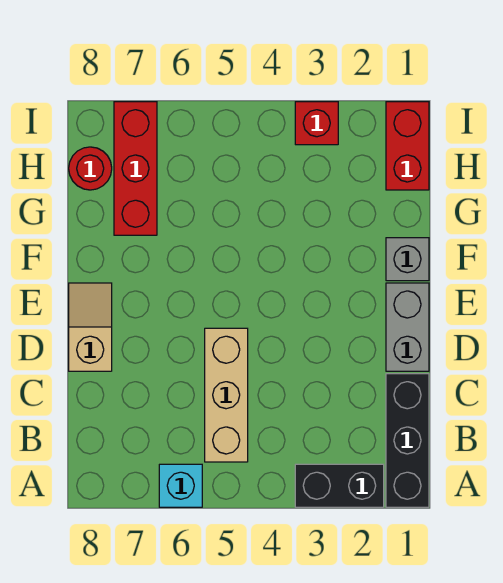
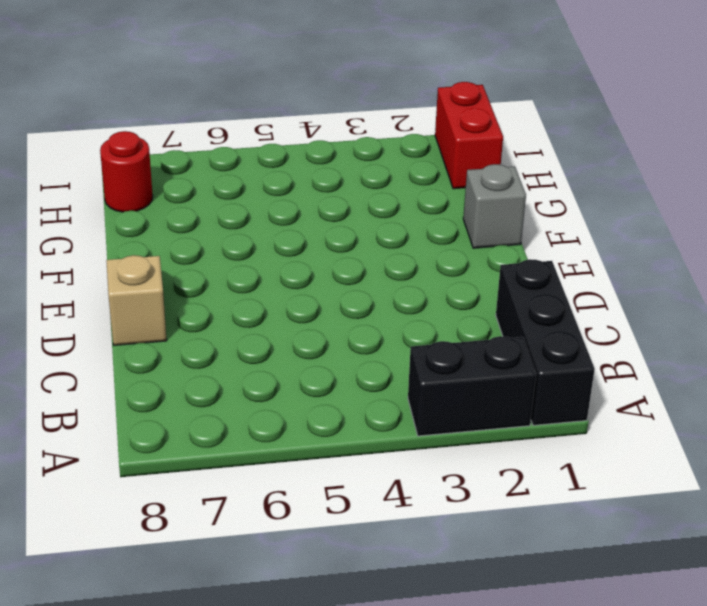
none -> cyan brick A6 level 1
none -> tan brick B5:D5 level 1

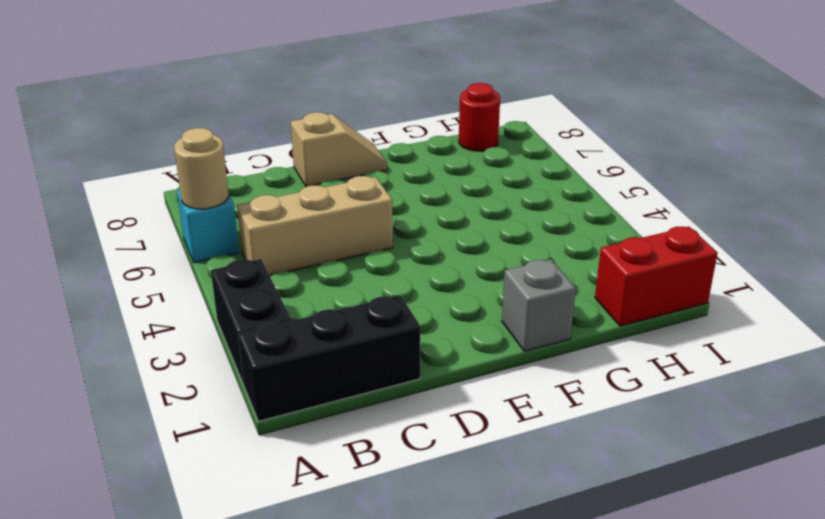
tan round brick A6 level 2 -> none
none -> grey brick D1:E1 level 1
none -> red brick G7:I7 level 1

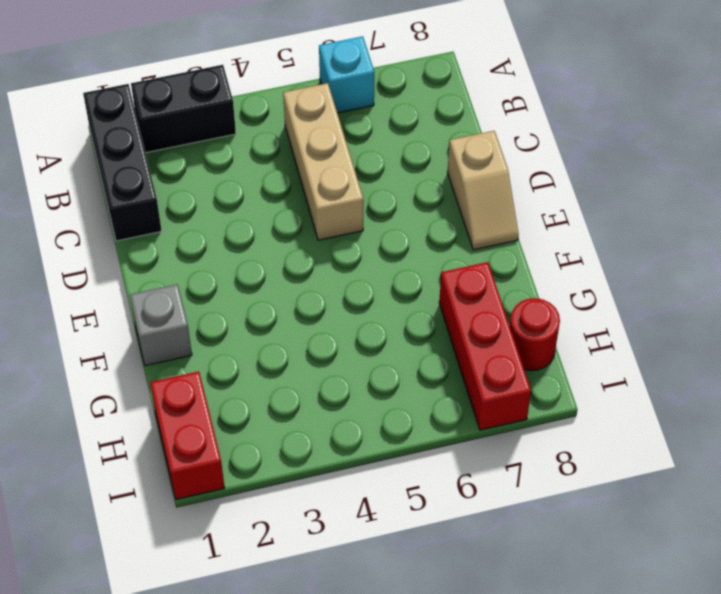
none -> grey brick D1:E1 level 1
none -> red brick I3 level 1

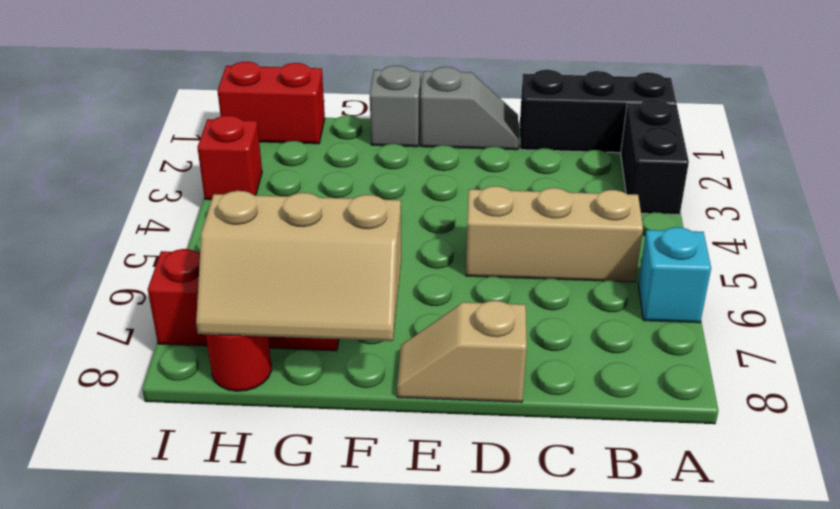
grey slope D1:E1 level 1 top E -> grey brick D1:E1 level 1
tan slope F7:H8 level 2 top 7 -> none

